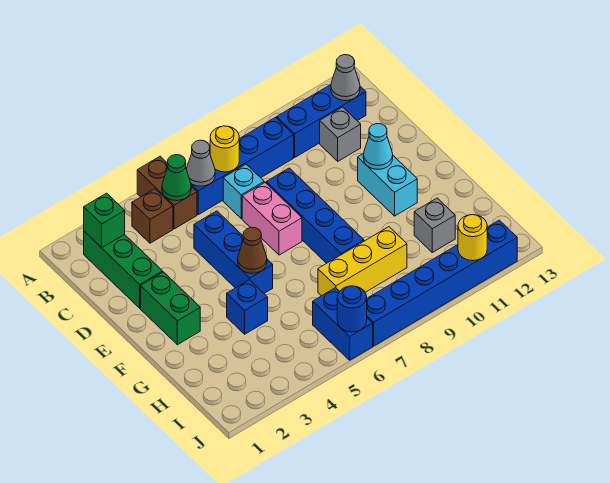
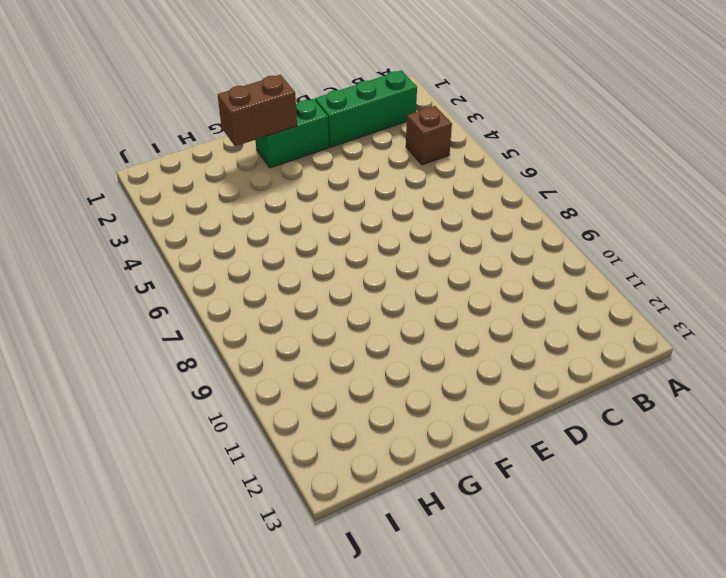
brown brick F2:G2 level 2 -> brown brick A5:B5 level 1
none -> blue brick B6:B9 level 1
none -> blue brick B10:B12 level 1
none -> cyan brick C7 level 1

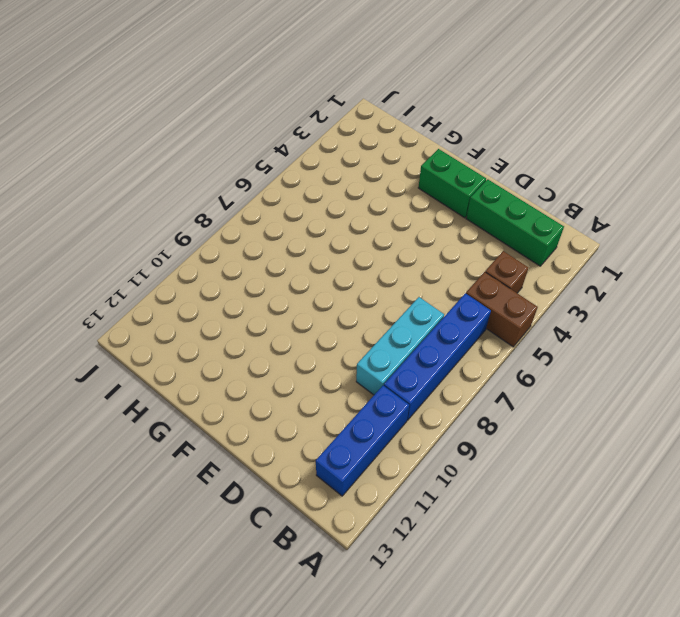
cyan brick C7:C9 level 1 -> cyan brick C7 level 1
none -> grey brick C11 level 1
none -> blue brick D5:F5 level 1
none -> pink brick D7:E7 level 1

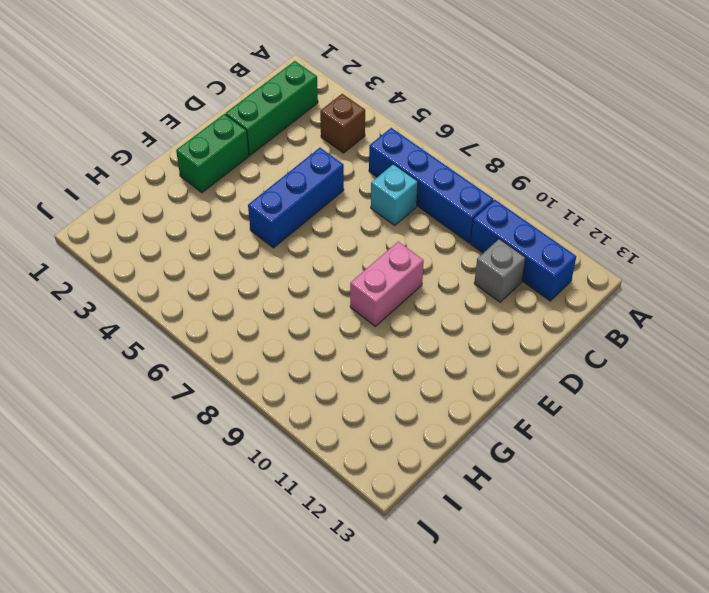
pink brick E9:F9 level 1 -> pink brick D7:E7 level 1
none -> brown brick A5:B5 level 1
none -> blue brick D8:G8 level 1
none -> cyan brick E11:F11 level 1

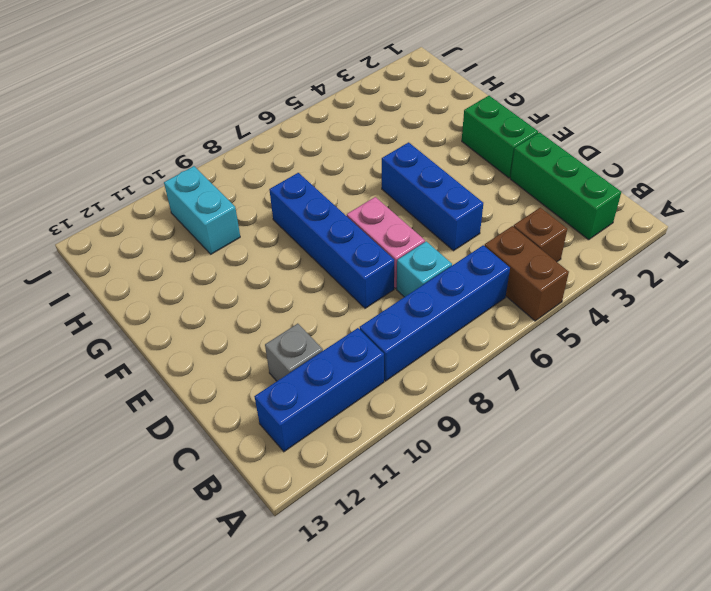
cyan brick H10:I10 level 1 -> cyan brick E11:F11 level 1
none -> blue brick G4 level 1
none -> yellow brick H7:H9 level 1
none -> grey brick H11 level 1

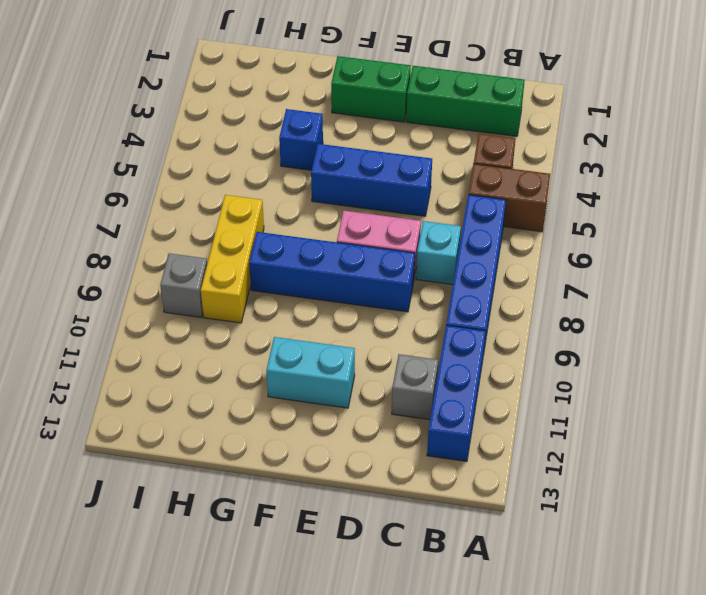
grey brick I9 level 1 -> grey brick H11 level 1
none -> blue brick I6:J6 level 1
none -> blue brick J7:J12 level 1
none -> green brick B2 level 2

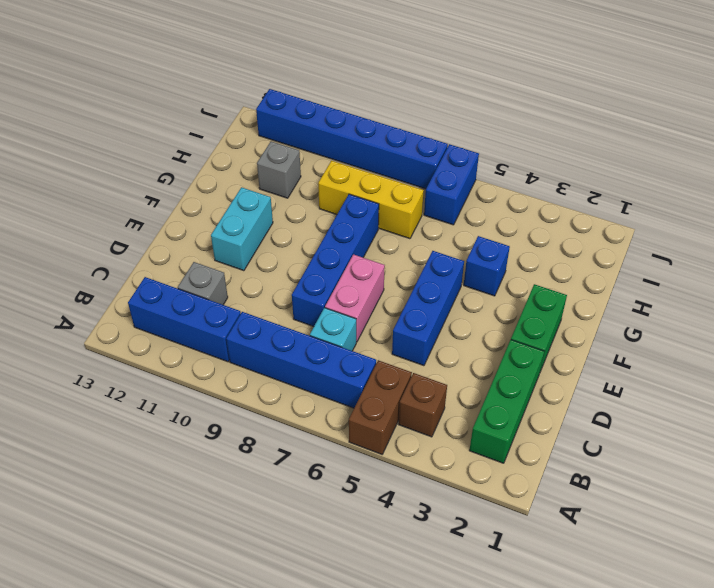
none -> green brick B2 level 2
none -> green cone B5 level 2
none -> grey cone B6 level 2

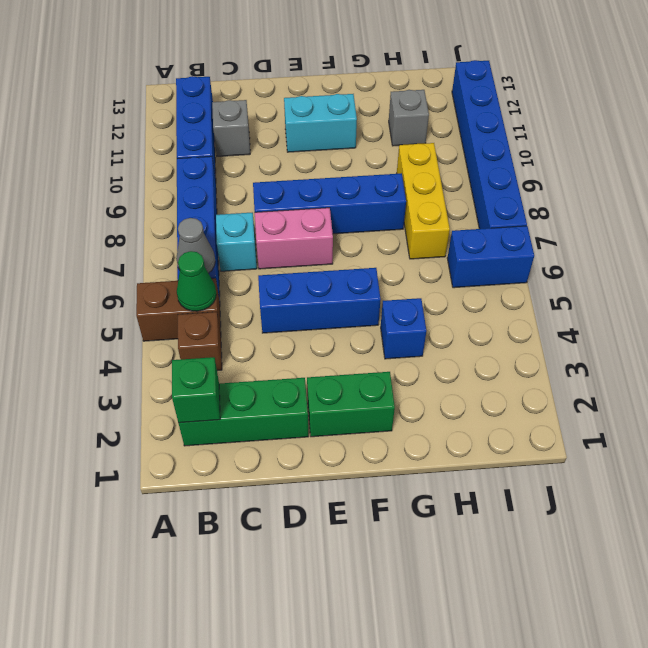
none -> yellow round brick B7 level 2
none -> grey cone B12 level 2
none -> cyan cone E11 level 2

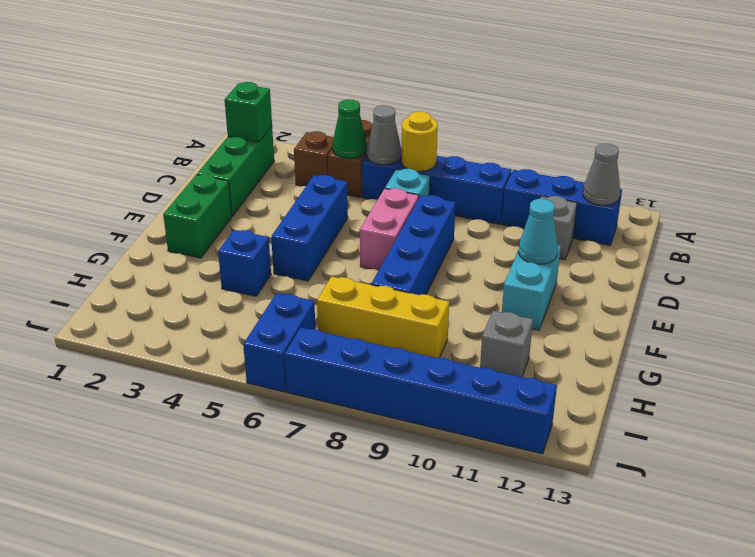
none -> brown cone F5 level 2
none -> blue round brick J6 level 2
none -> yellow round brick J11 level 2

